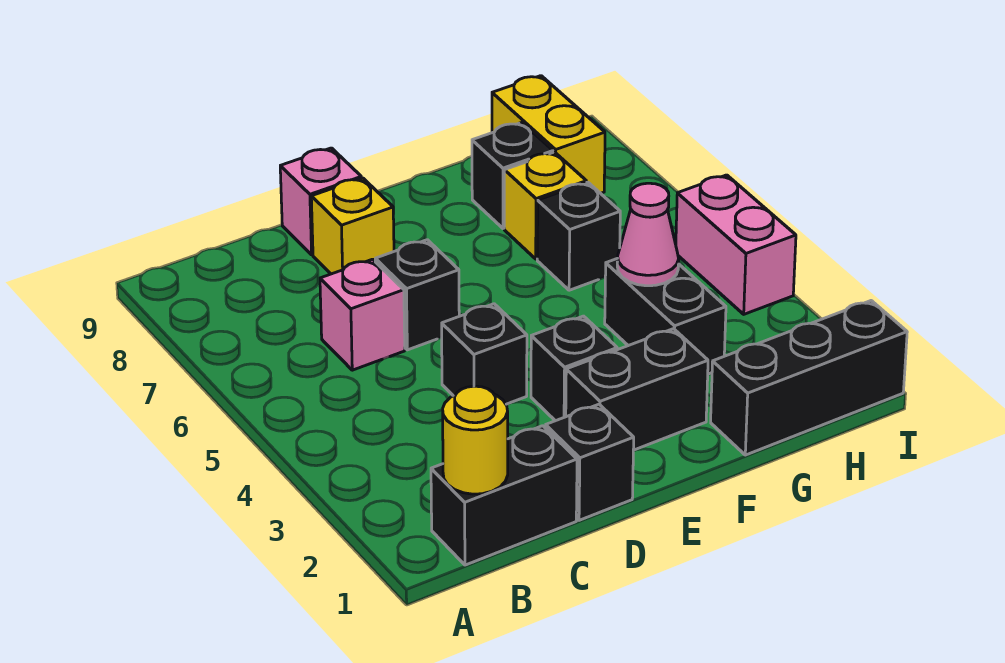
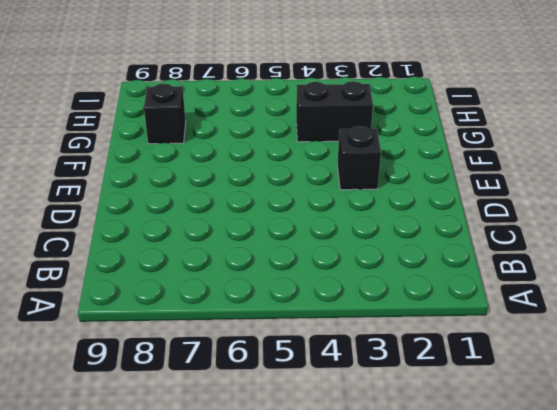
none -> black brick B1:C1 level 1
none -> pink brick C6 level 1
none -> black brick D1 level 1

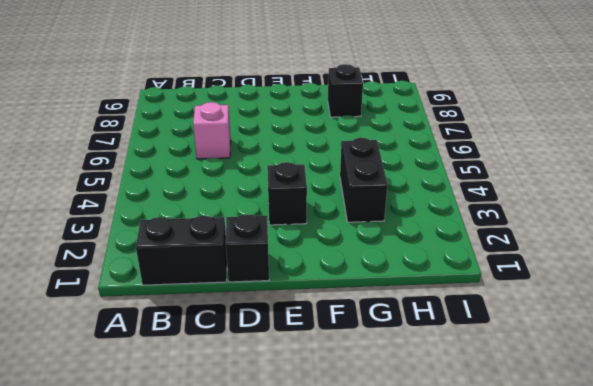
none -> black brick D4 level 1
none -> black brick D6 level 1
none -> yellow brick D8 level 1

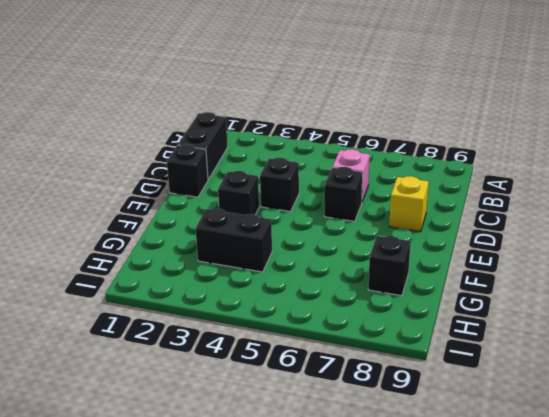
none -> pink brick D9 level 1
none -> black brick E2:F2 level 1
none -> black brick G1:I1 level 1

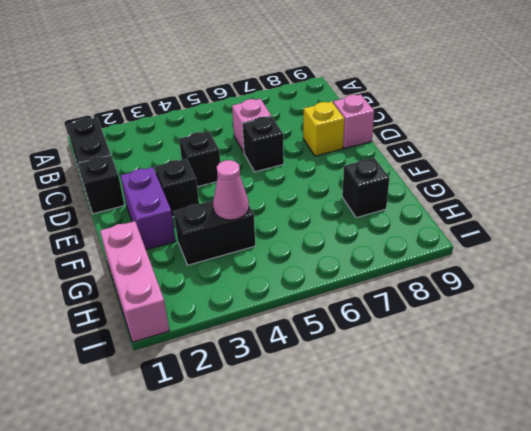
purple brick E2:F2 level 1 -> black brick E2:F2 level 1
pink brick G1:I1 level 1 -> black brick G1:I1 level 1
none -> black brick G6 level 1
none -> yellow brick G7 level 1
none -> yellow brick H8:H9 level 1

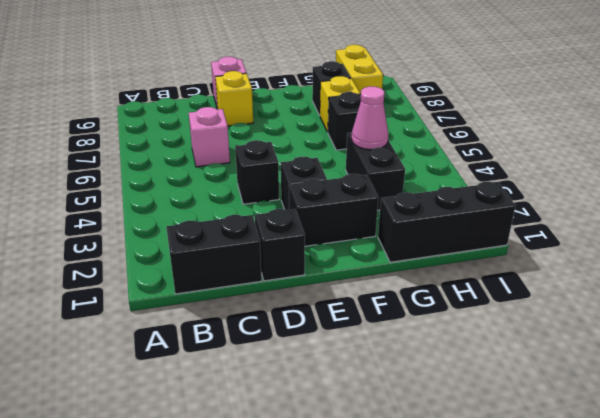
none -> black brick D6 level 1
none -> pink brick I4:I5 level 1
none -> yellow round brick B1 level 2

